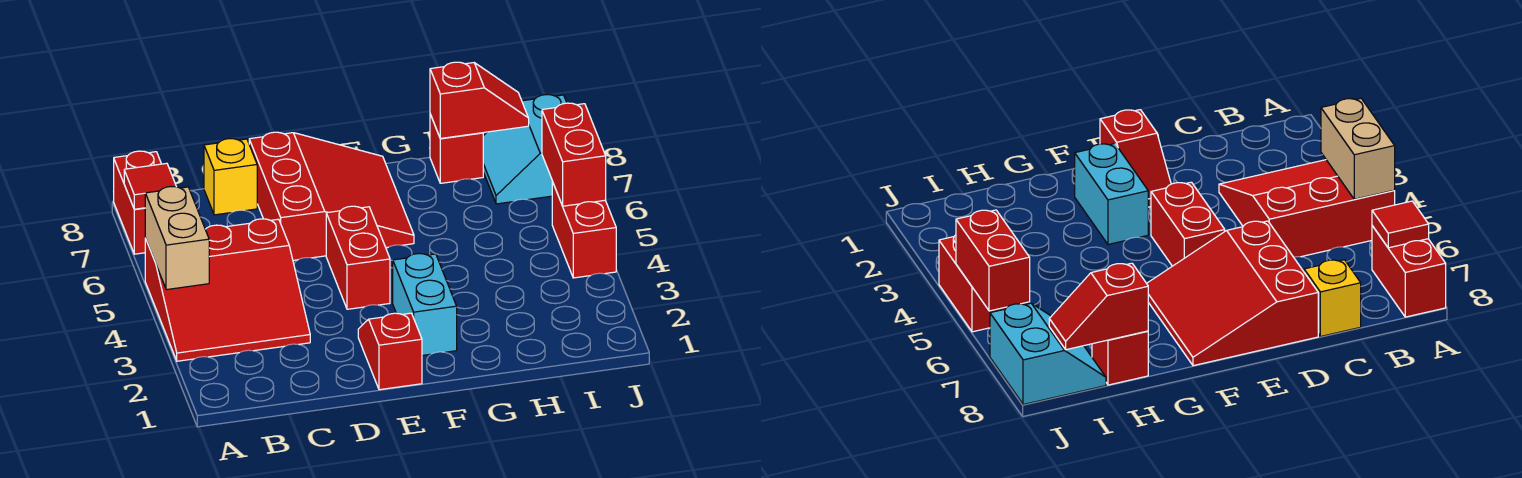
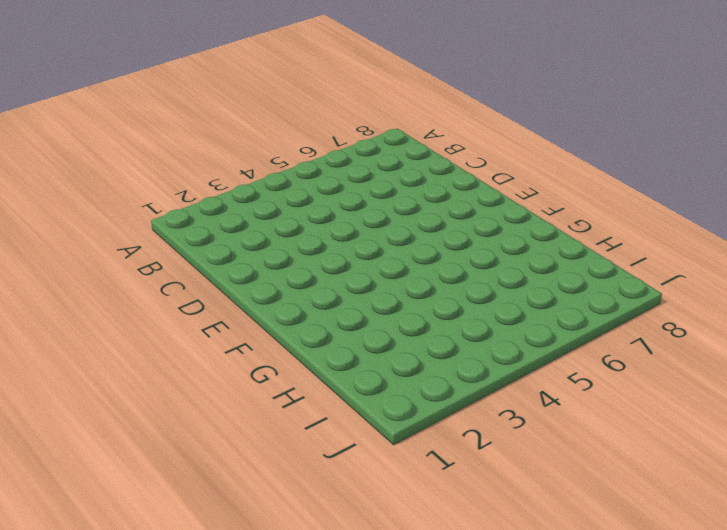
none -> red slope A3:C5 level 1 top 5
none -> red brick A7:A8 level 1
none -> yellow brick C8 level 1

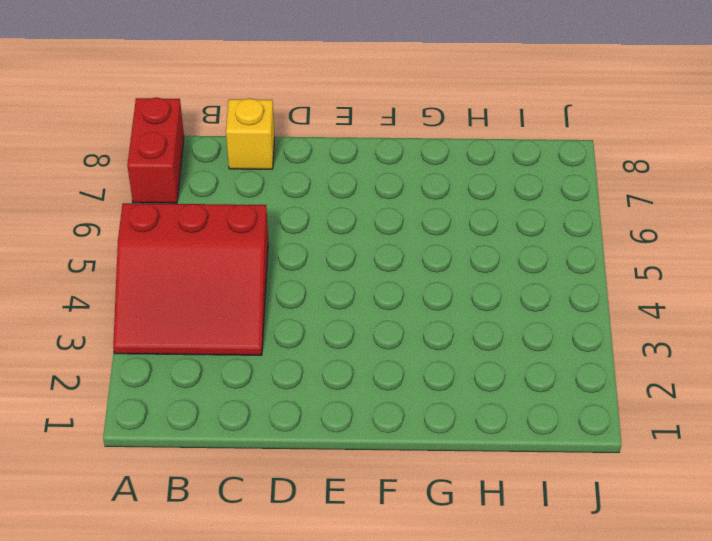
none -> red slope D6:F8 level 1 top D
none -> red slope E1:E2 level 1 top 1
none -> red brick E4:E5 level 1

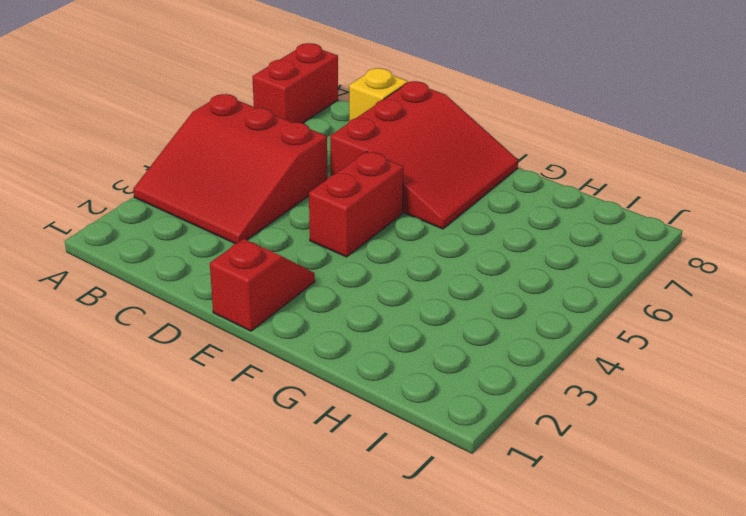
none -> cyan brick F2:F3 level 1
none -> red brick H8 level 1
none -> cyan slope I7:J8 level 1 top J

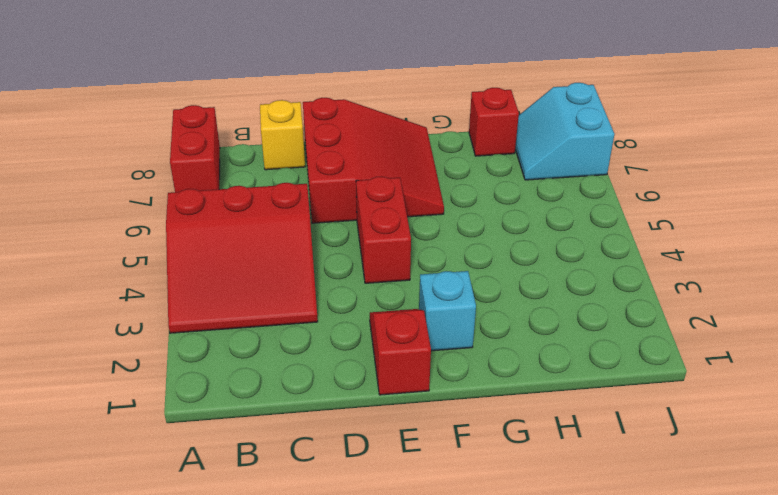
cyan brick F2 level 1 -> cyan brick F2:F3 level 1
none -> red brick J4:J5 level 1
none -> tan brick A4:A5 level 2
none -> red tile A7 level 2

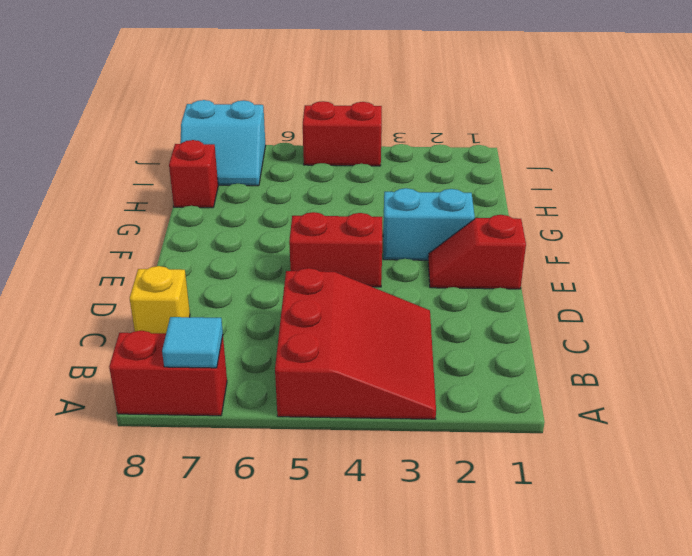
cyan tile A7 level 2 -> red tile A7 level 2
none -> red slope D6:F8 level 1 top D
none -> tan brick A4:A5 level 2
none -> red slope H8:I8 level 2 top H

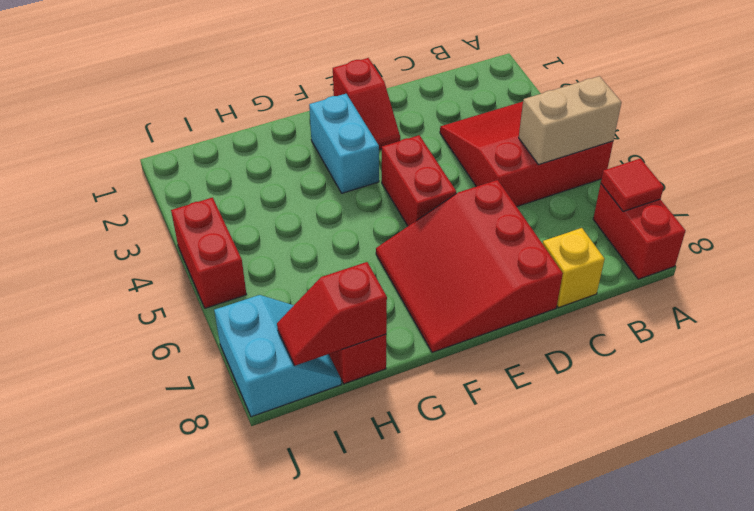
tan brick A5:B5 level 2 -> tan brick A4:A5 level 2
none -> red brick J5:J6 level 2

